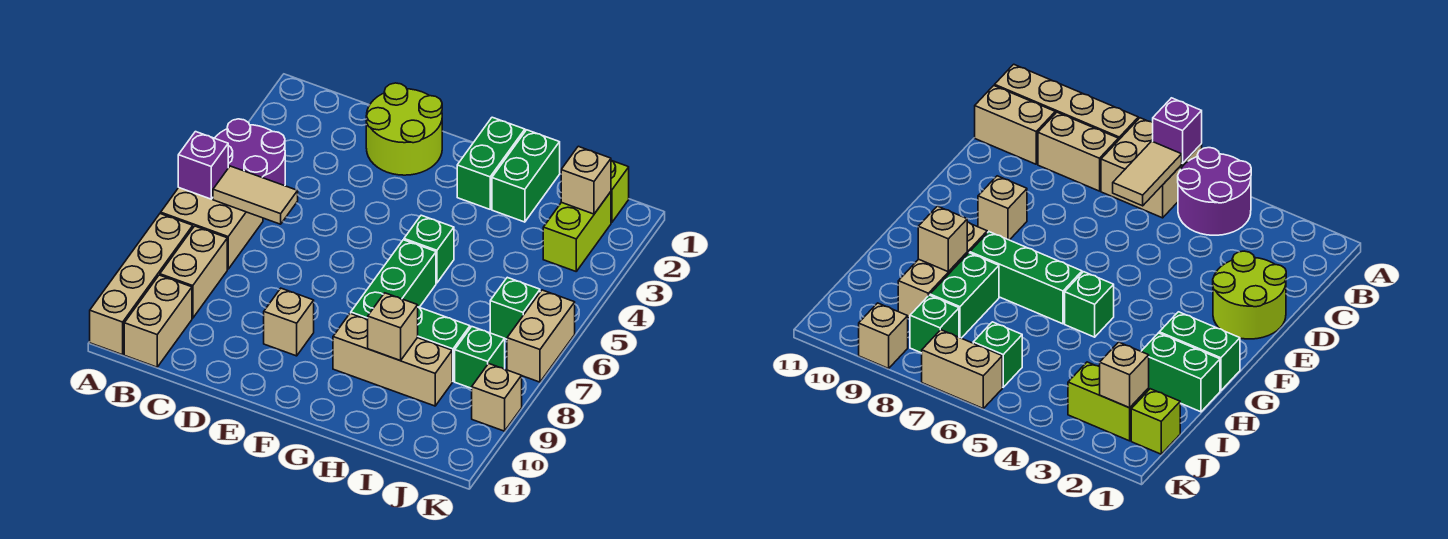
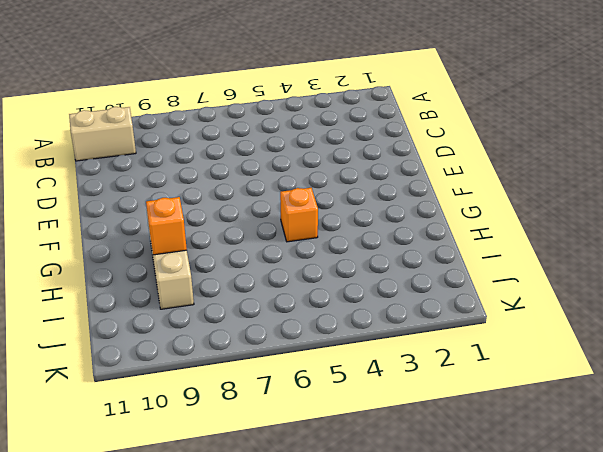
orange brick G5 level 1 -> green brick G5 level 1
orange brick H9 level 2 -> tan brick H9 level 2
none -> purple round brick A4:B5 level 1
none -> tan brick A6:B7 level 1
none -> tan brick A8:A11 level 1

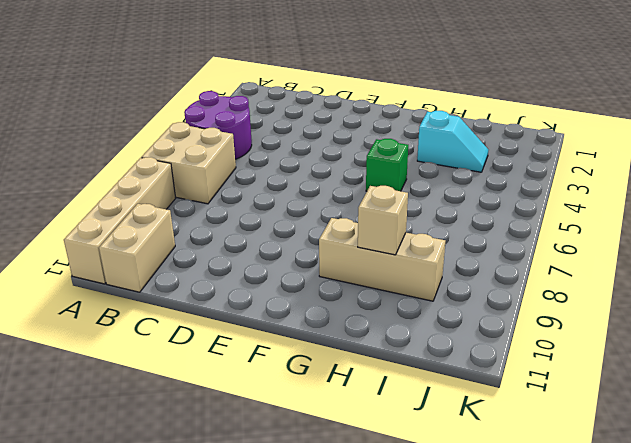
cyan slope H3:I3 level 1 top H -> none
none -> tan brick B8:B9 level 1
none -> lime round brick D1:E2 level 1
none -> tan brick E9 level 1

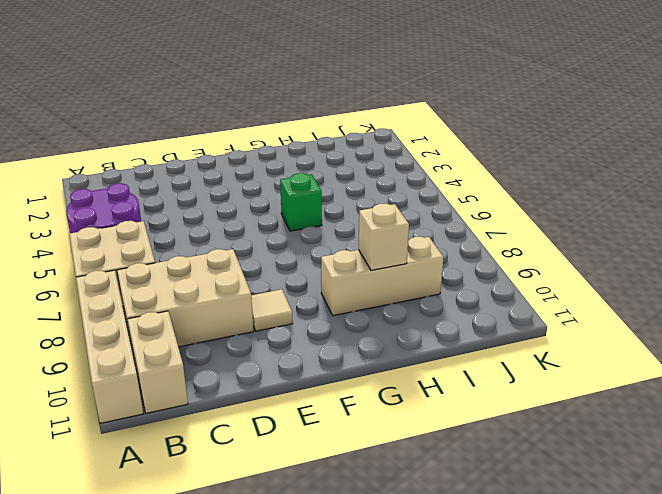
tan brick B8:D9 level 1 -> tan brick B8:B9 level 1
tan tile E9 level 1 -> tan brick E9 level 1
none -> lime round brick D1:E2 level 1
none -> green brick G1:G2 level 1
none -> green brick G6:G8 level 1

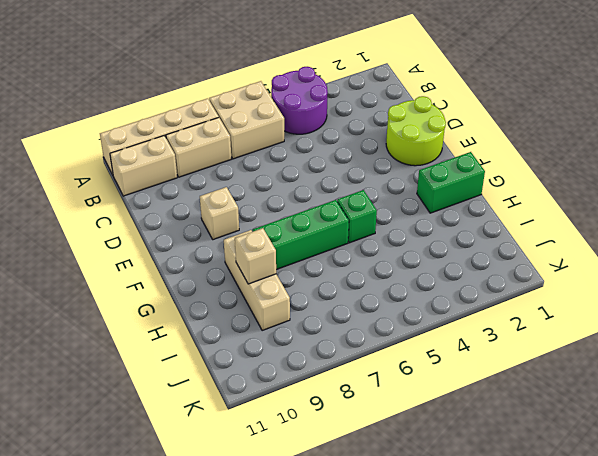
none -> green brick H1:H2 level 1
none -> green brick H8:I8 level 1
none -> lime brick J1 level 1

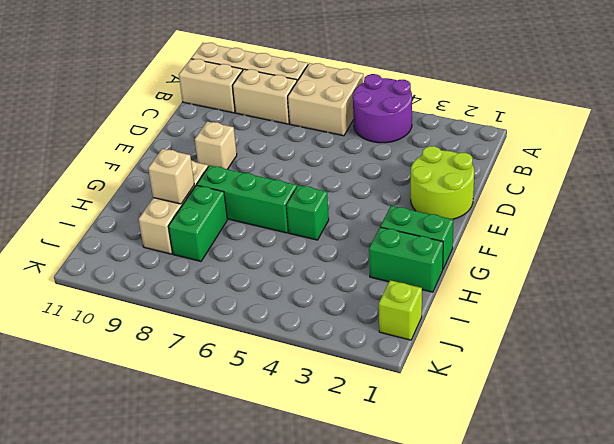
none -> lime brick J2:J3 level 1
none -> green brick J6 level 1
none -> green brick J8 level 1

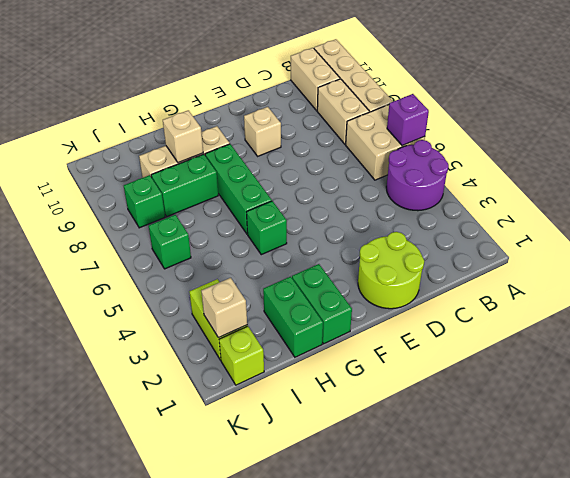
none -> tan brick K6:K7 level 1
none -> tan brick K9 level 1
none -> tan tile B6:C6 level 2

